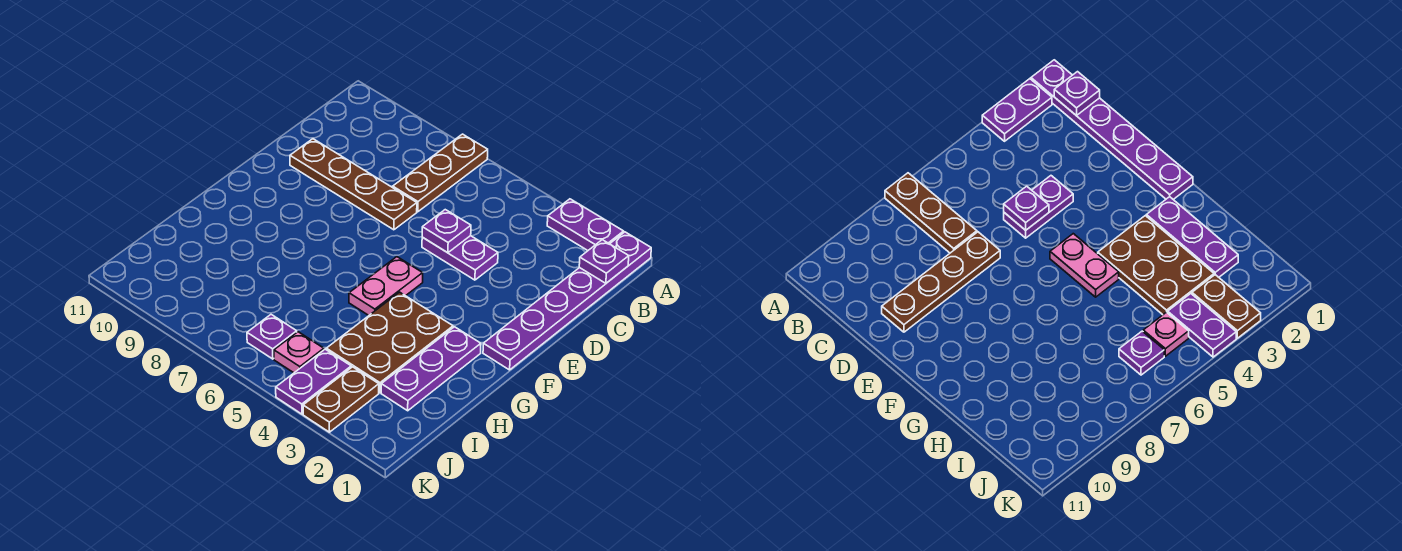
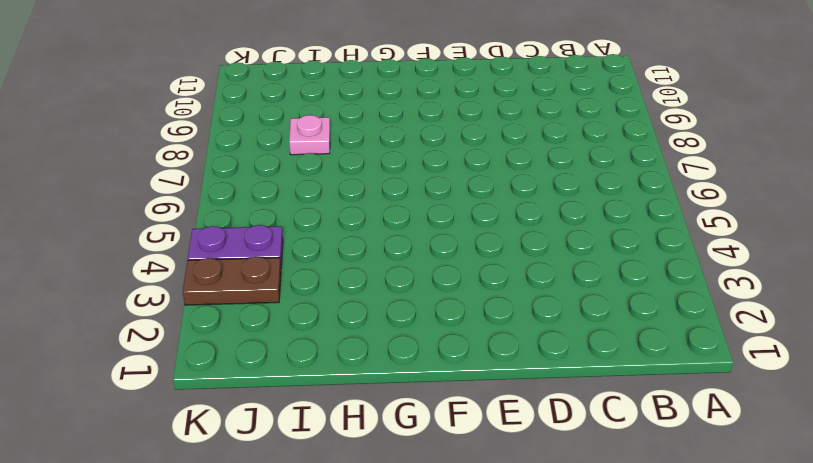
pink plate I8 level 1 -> pink plate J5 level 1
none -> purple plate A1:F1 level 1
none -> purple plate A2:A3 level 1
none -> brown plate A7:C7 level 1

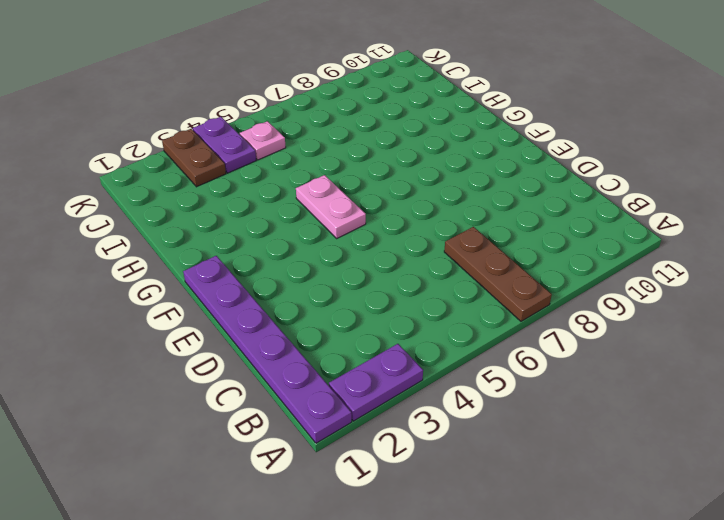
none -> purple plate D4:D5 level 1
none -> brown plate D7:D10 level 1
none -> purple plate G2:I2 level 1

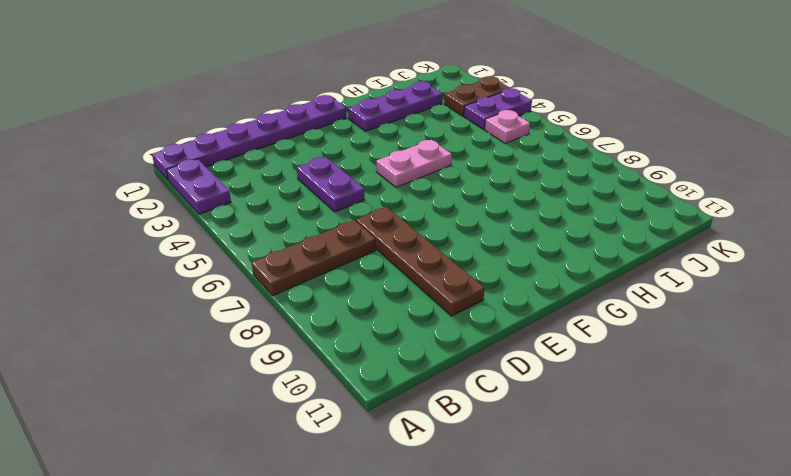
none -> brown plate G3:I4 level 1
none -> purple plate J6 level 1
none -> purple plate B1 level 2

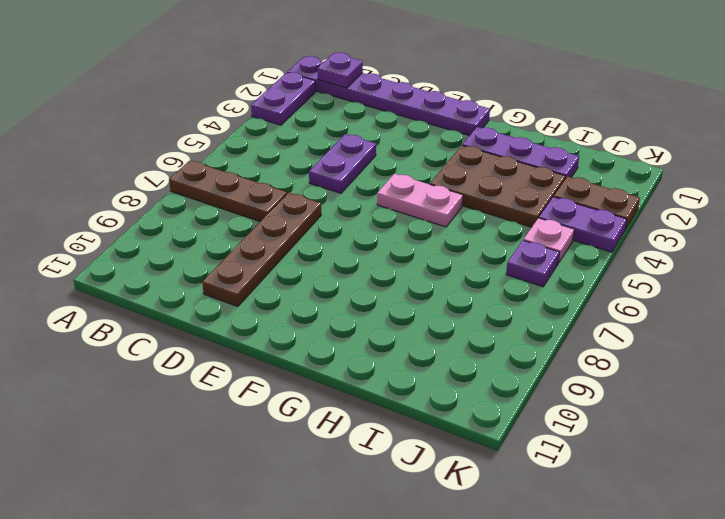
none -> purple plate D5 level 2

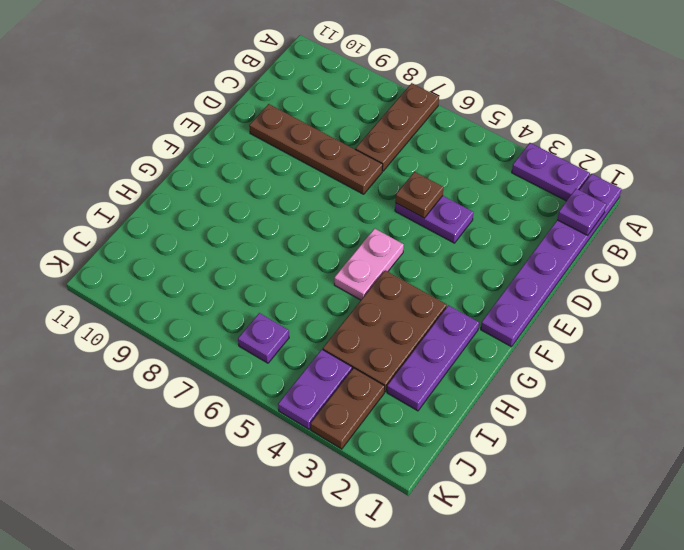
brown plate D5 level 2 -> purple plate D5 level 2
none -> pink plate J5 level 1

